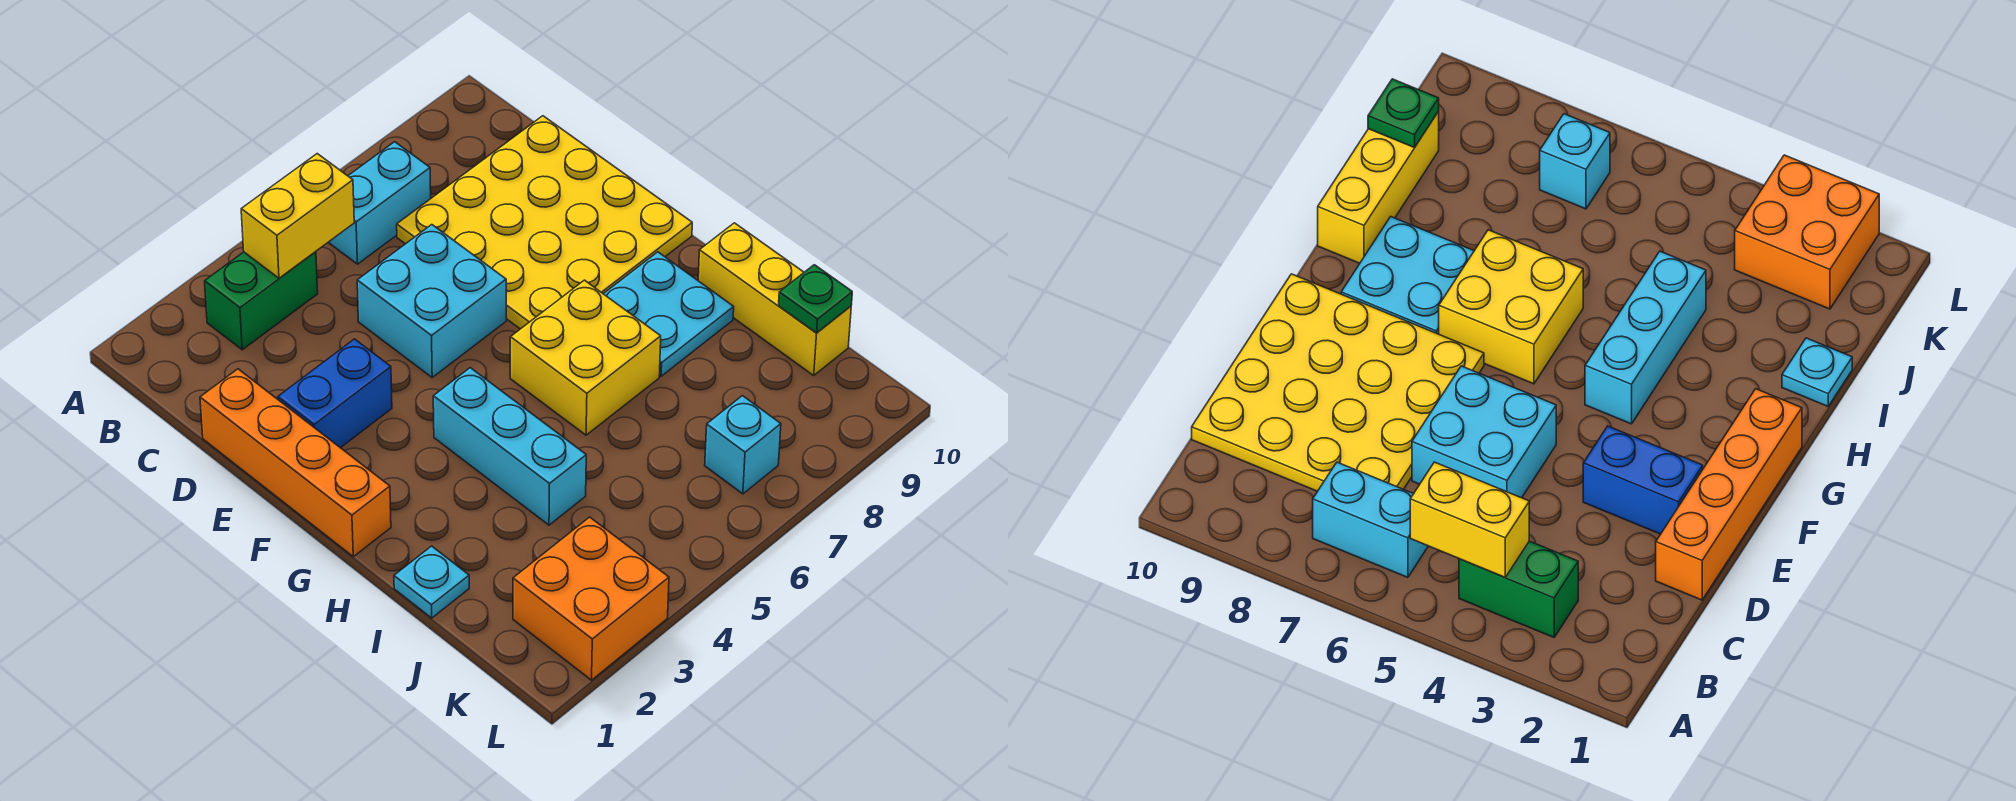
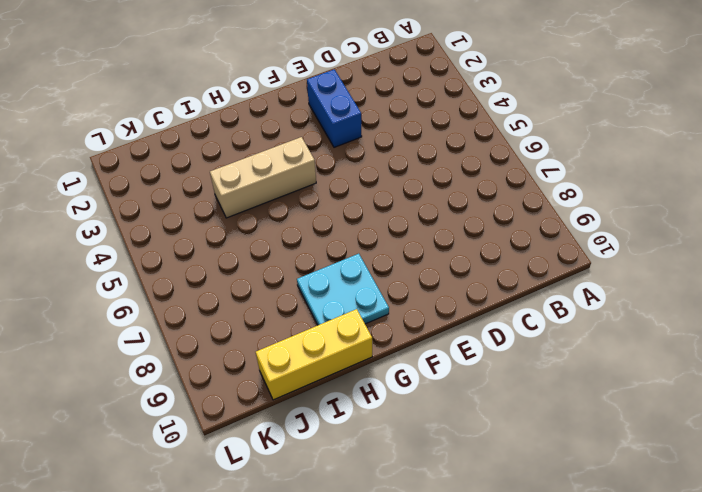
tan brick G4:I4 level 1 -> cyan brick G4:I4 level 1
none -> green brick B3:B4 level 1
none -> cyan brick B6:B7 level 1
none -> yellow plate C7:F10 level 1

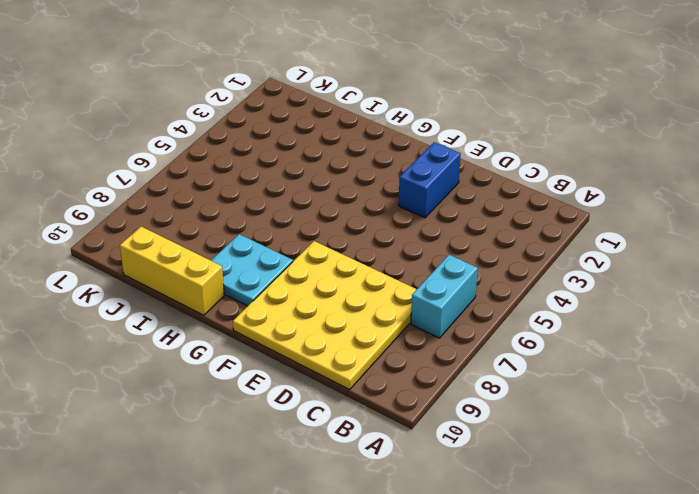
none -> green brick B3:B4 level 1
none -> orange brick D1:G1 level 1
none -> cyan brick D5:E6 level 1

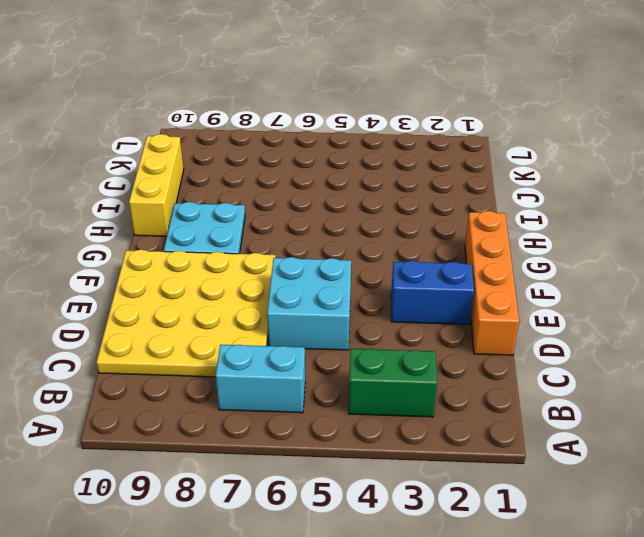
none -> cyan brick G4:I4 level 1
none -> yellow brick G6:H7 level 1
none -> cyan plate I1 level 1

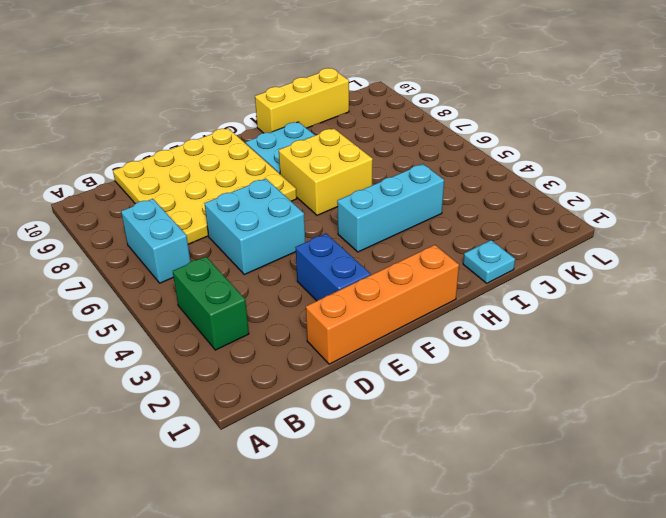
none -> orange brick K2:L3 level 1
none -> cyan brick K7 level 1
none -> yellow brick B4:B5 level 2

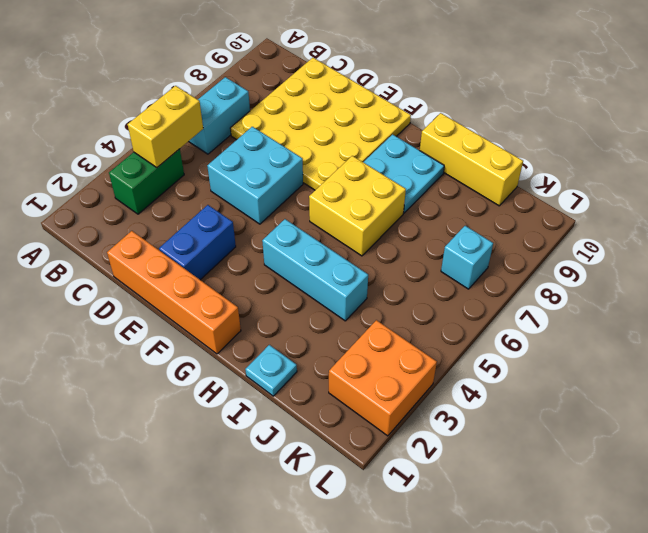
none -> green plate J10 level 2

